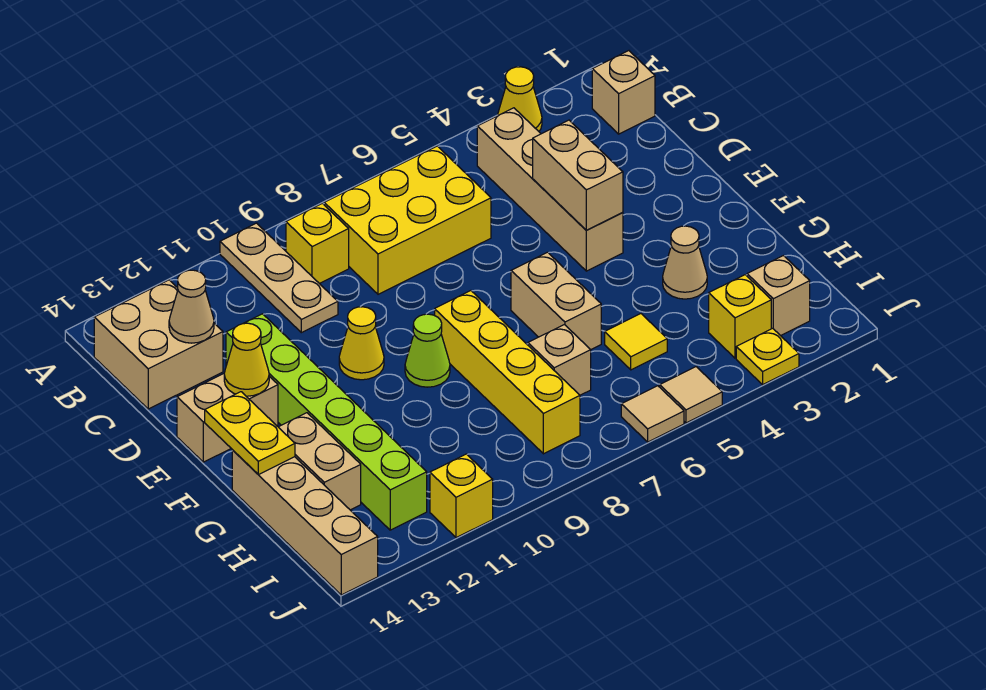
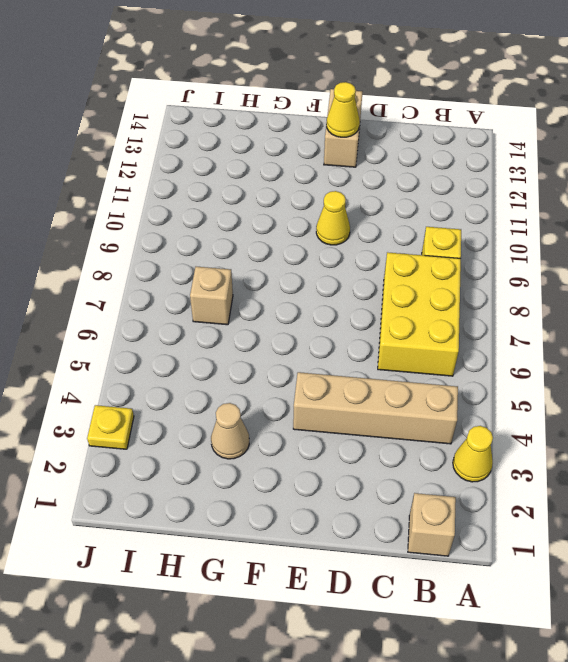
none -> tan plate A10:C10 level 1
none -> tan brick B13:C14 level 1
none -> lime brick D12:I12 level 1

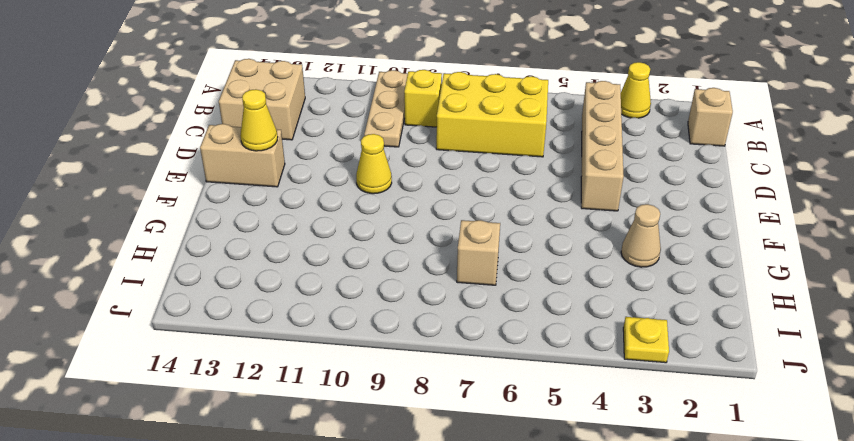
none -> lime brick D12:I12 level 1
none -> tan brick F6:G6 level 1
none -> yellow brick F8:I8 level 1

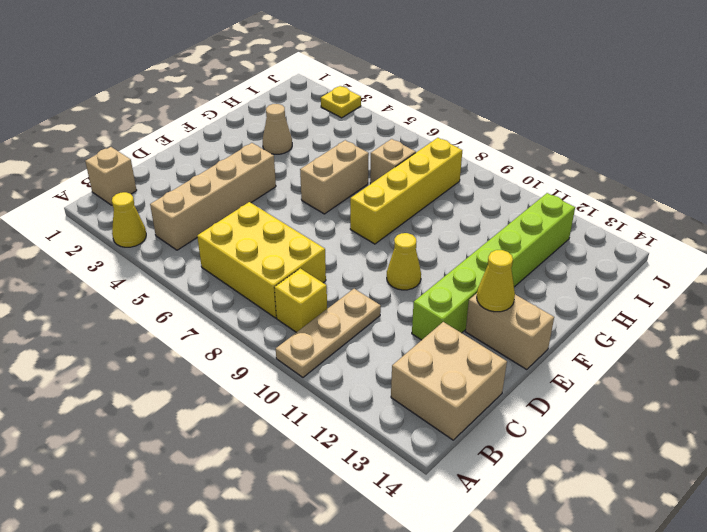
none -> lime cone F9 level 1
none -> tan brick G13:H13 level 1
none -> tan brick G14:J14 level 1

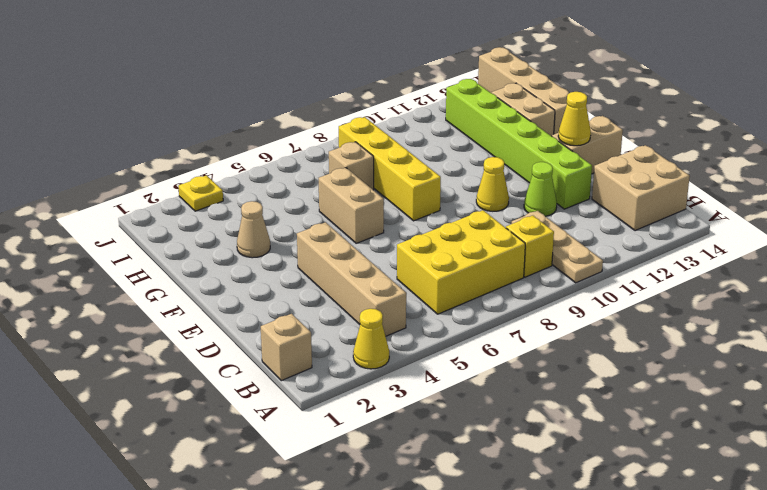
lime cone D11 level 1 -> lime cone F9 level 1
none -> yellow tile H5 level 1
none -> tan brick I2 level 1
none -> yellow brick I3 level 1

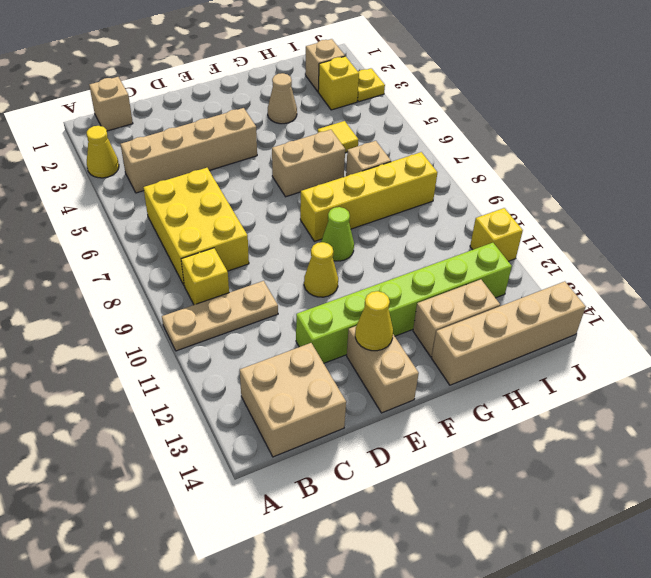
none -> tan tile J5 level 1
none -> tan tile J6 level 1
none -> tan cone C13 level 2

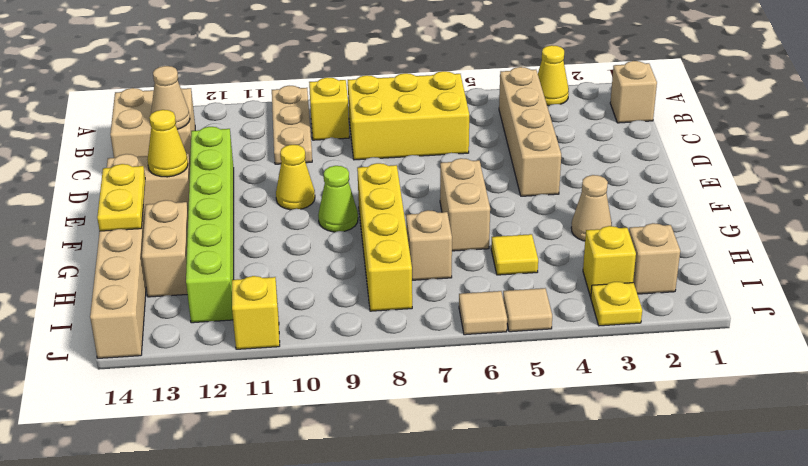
none -> tan brick D4:E4 level 2

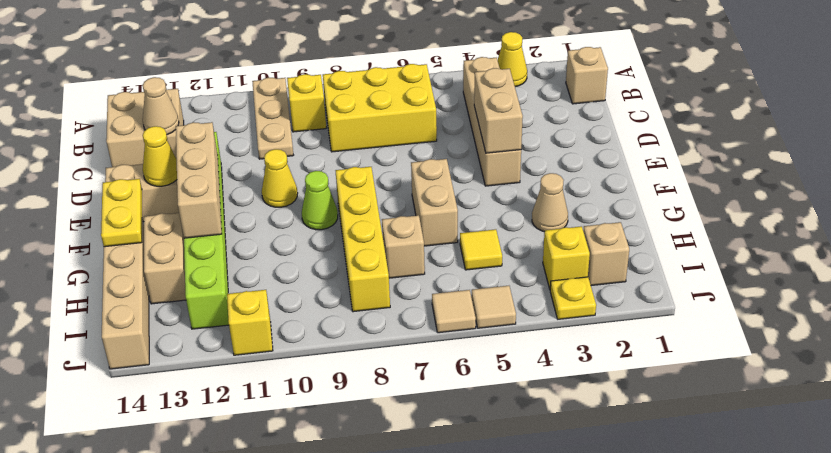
tan brick E12:G12 level 2 -> none

